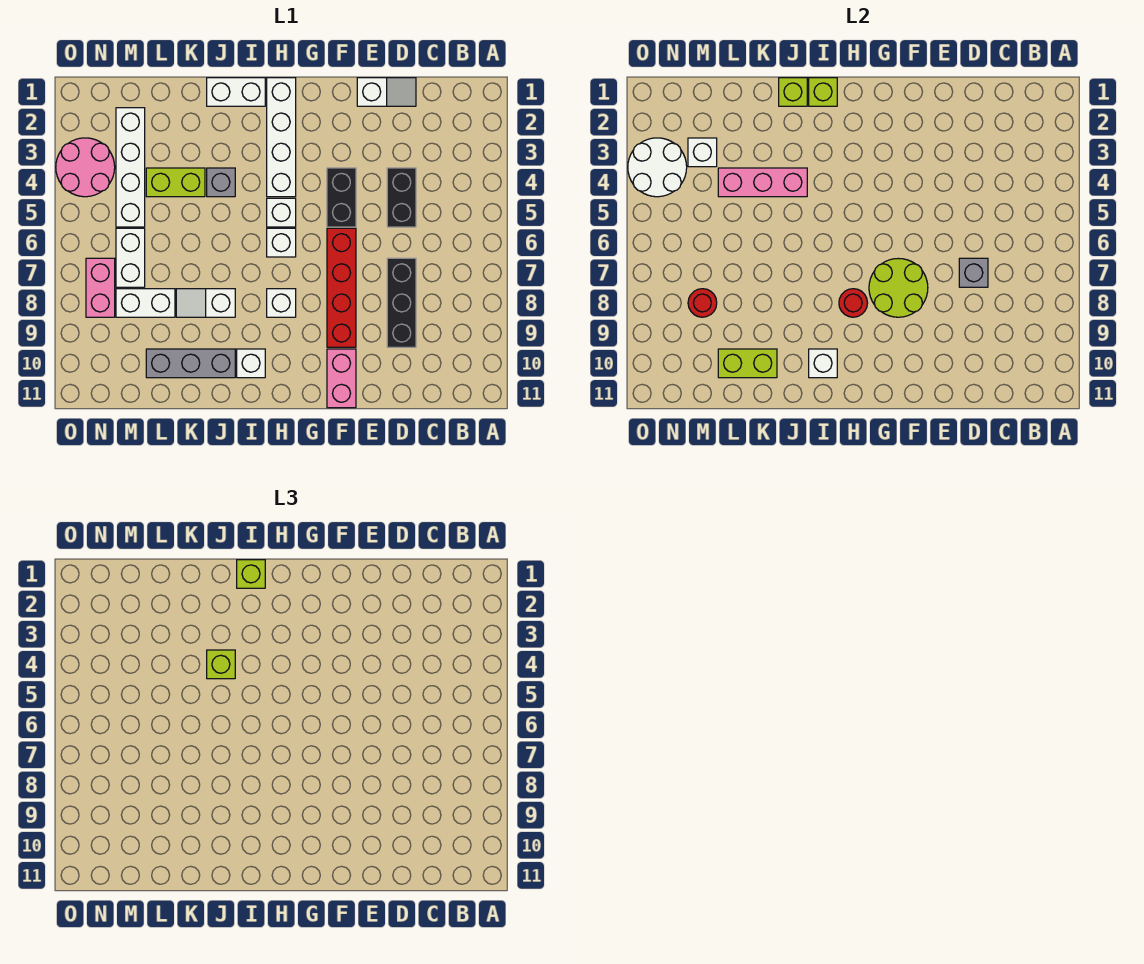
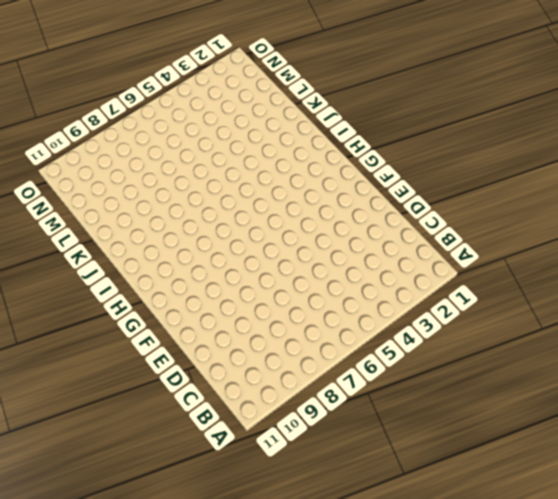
none -> white slope D1:E1 level 1 top E
none -> black brick D4:D5 level 1
none -> black brick D7:D9 level 1
none -> black brick F4:F5 level 1

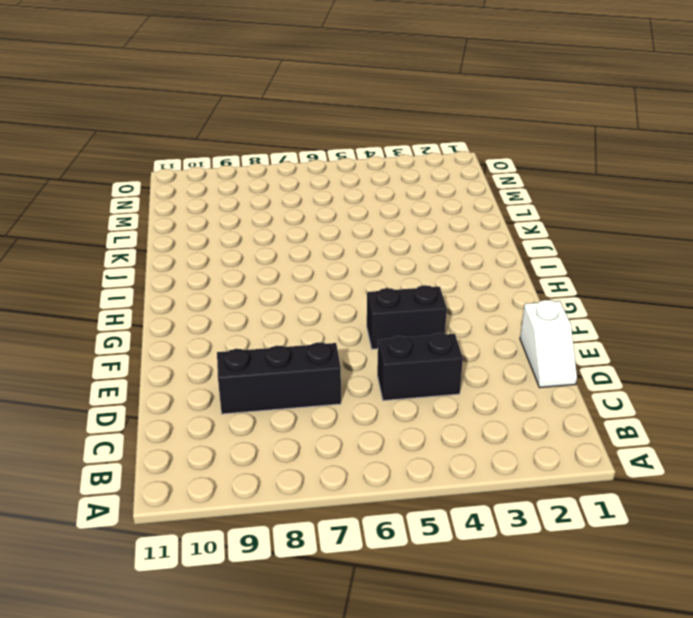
none -> red brick F6:F9 level 1
none -> pink brick F10:F11 level 1
none -> white brick H1:H4 level 1
none -> white brick H5 level 1

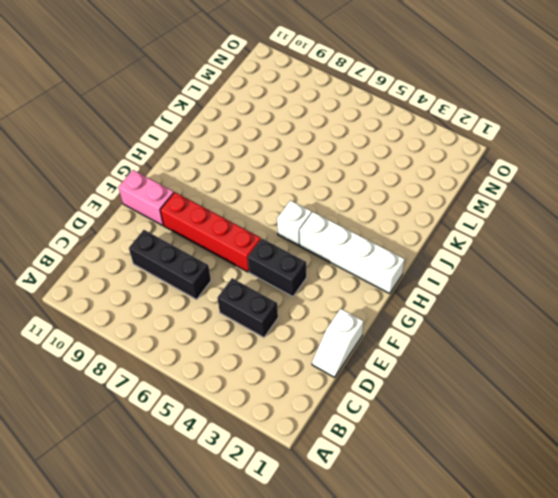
none -> white brick H6 level 1
none -> white brick H8 level 1
none -> white brick I1:J1 level 1
none -> white brick I10 level 1

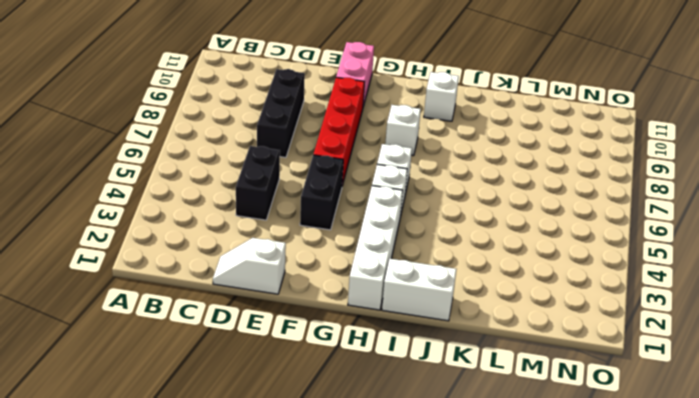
none -> grey brick J4 level 1
none -> white slope J8:K8 level 1 top J
none -> grey brick J10:L10 level 1
none -> lime brick K4:L4 level 1

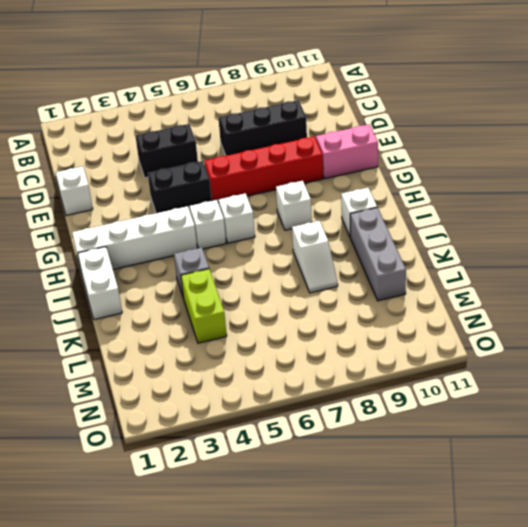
none -> white brick L8:M8 level 1
none -> white brick M2:M5 level 1
none -> white brick M6:M7 level 1
none -> pink round brick N3:O4 level 1

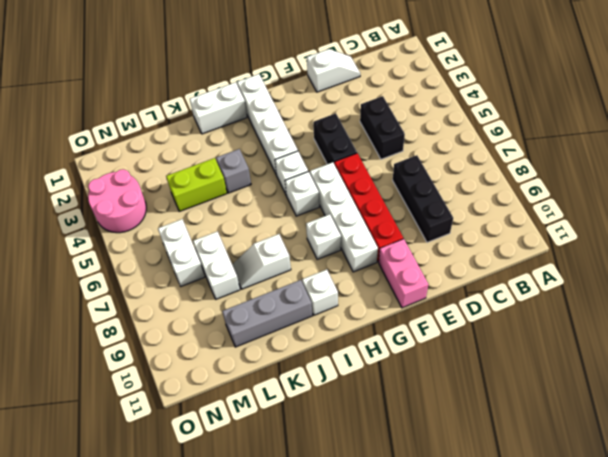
white brick G6:G9 level 1 -> white brick M2:M5 level 1
white brick L7:L8 level 1 -> white brick L8:M8 level 1
none -> pink brick N7:N8 level 1
none -> grey brick D7 level 2
none -> lime round brick F7:G8 level 2
none -> red round brick H8 level 2

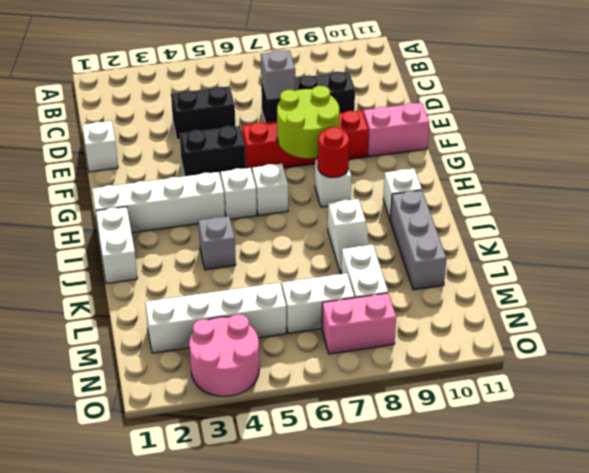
none -> lime brick K4:L4 level 1
none -> lime brick I1 level 2
none -> white brick I10 level 2
none -> lime brick J1 level 2

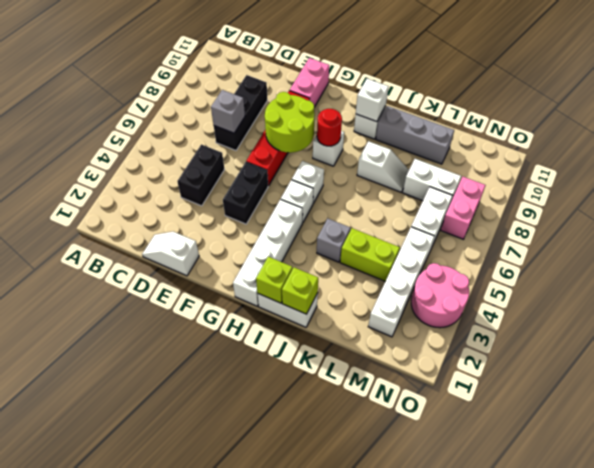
none -> pink brick J4:L4 level 2
none -> lime brick K10:L10 level 2
none -> white brick M3 level 2
none -> red round brick M8 level 2

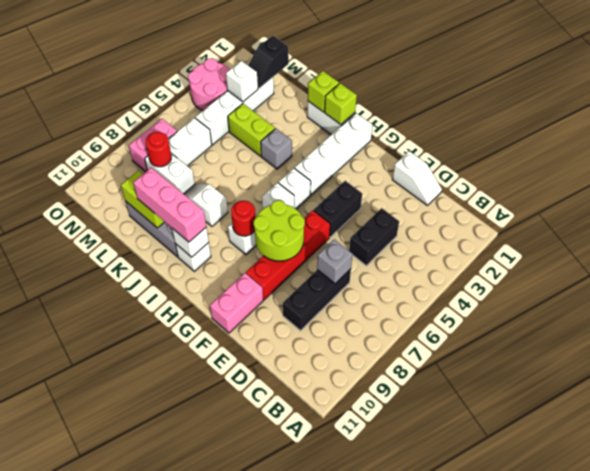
pink brick I10:K10 level 3 -> pink brick J4:L4 level 2
black slope M1:M2 level 2 top 1 -> none
none -> white round brick N3:O4 level 2
none -> lime brick I1 level 3
none -> lime brick J4 level 3

